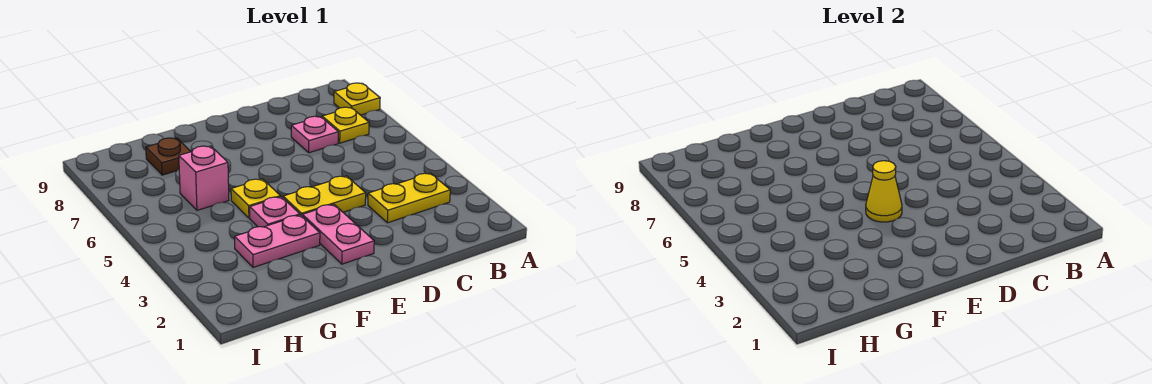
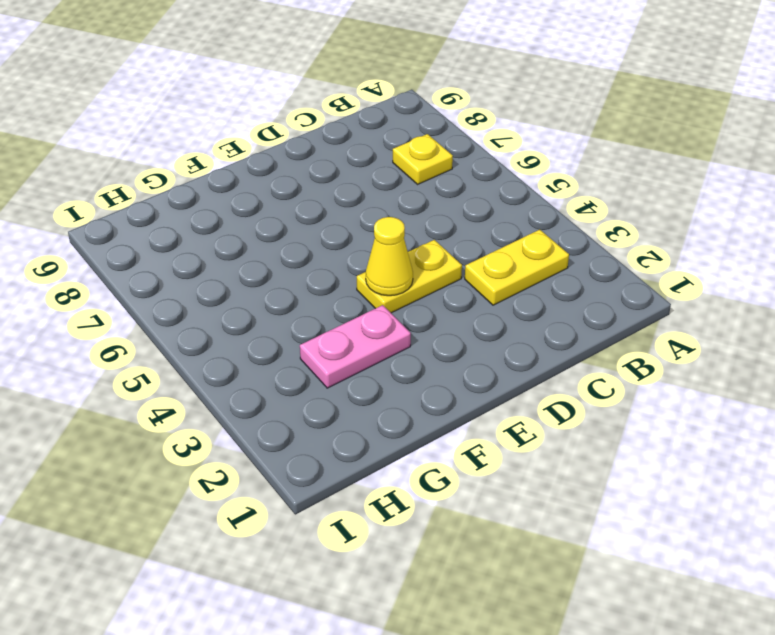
none -> yellow plate A8 level 1
none -> pink plate C7 level 1
none -> pink plate E2:E3 level 1

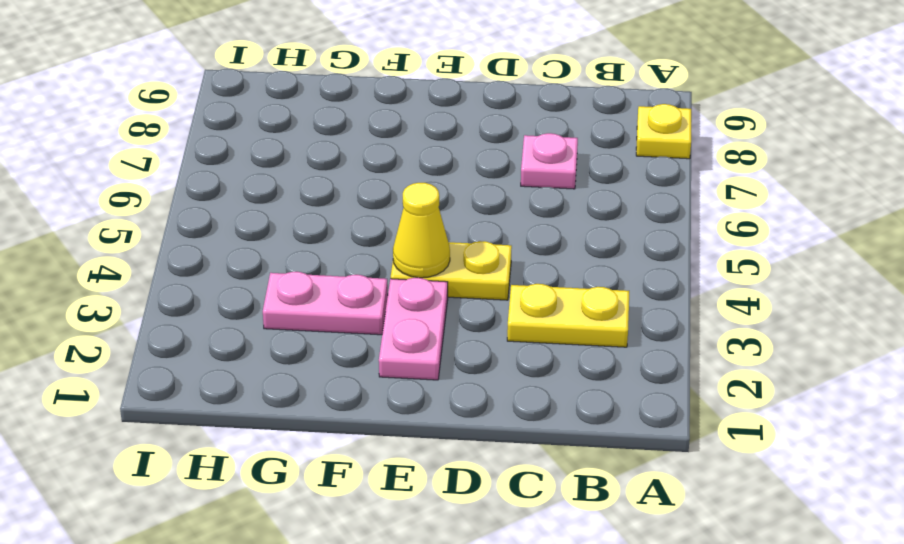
none -> yellow plate B7 level 1
none -> pink plate F4 level 1
none -> yellow plate F5 level 1

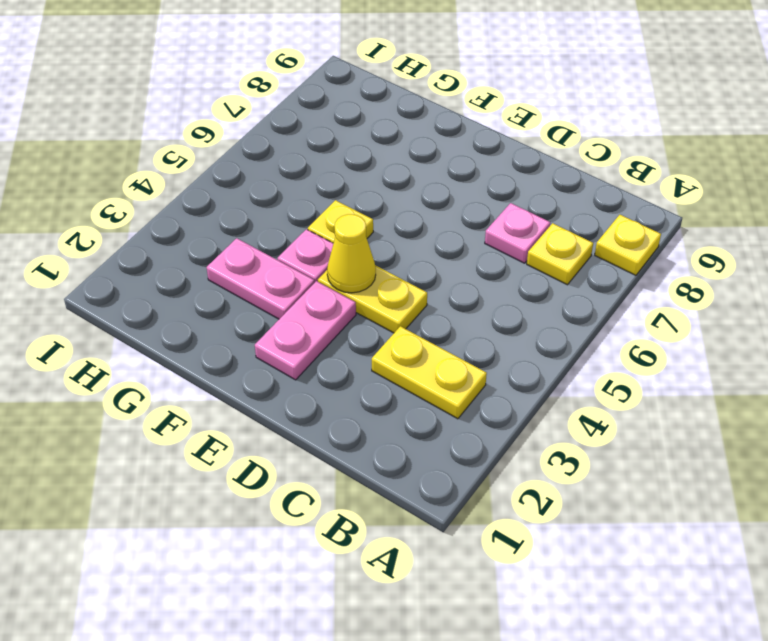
none -> pink brick G6 level 1
none -> brown plate G8 level 1

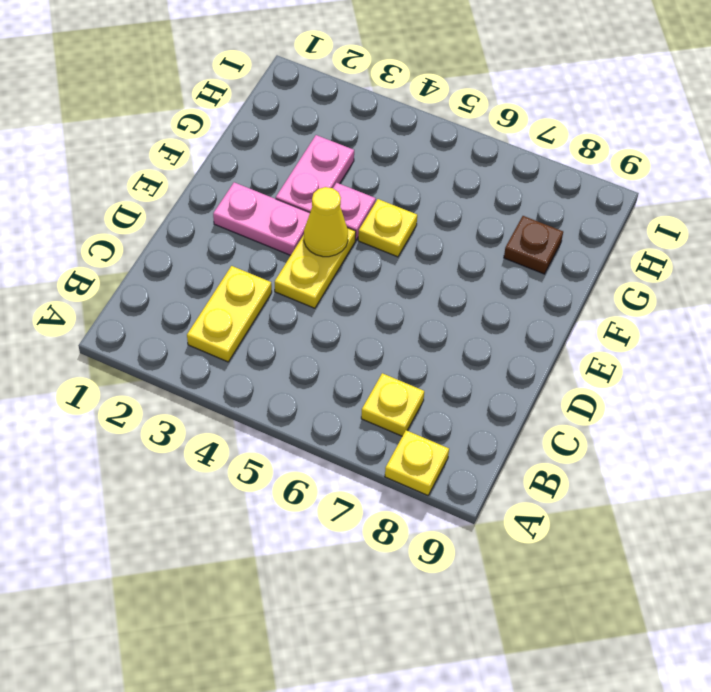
none -> pink plate C7 level 1
none -> pink brick G6 level 1

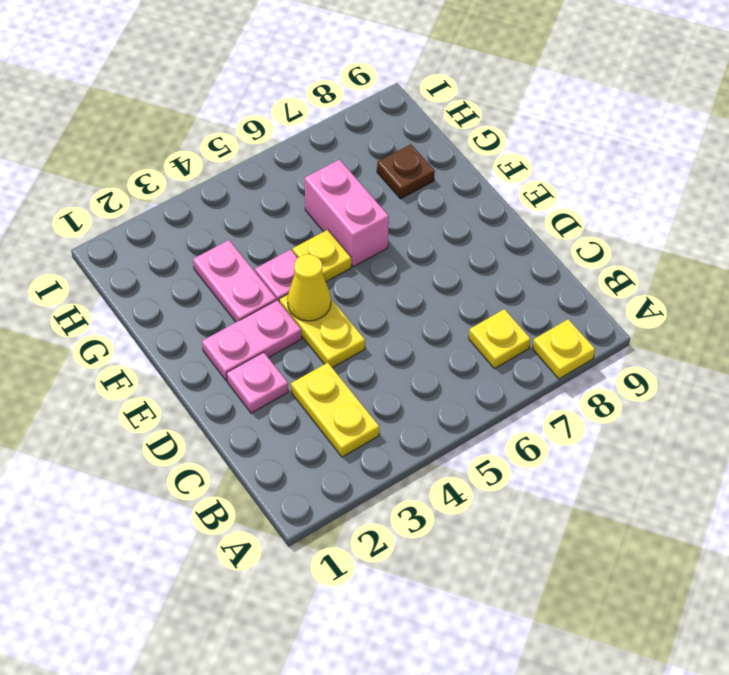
pink plate D2 level 1 -> pink plate C7 level 1
pink brick F6:G6 level 1 -> pink brick G6 level 1

